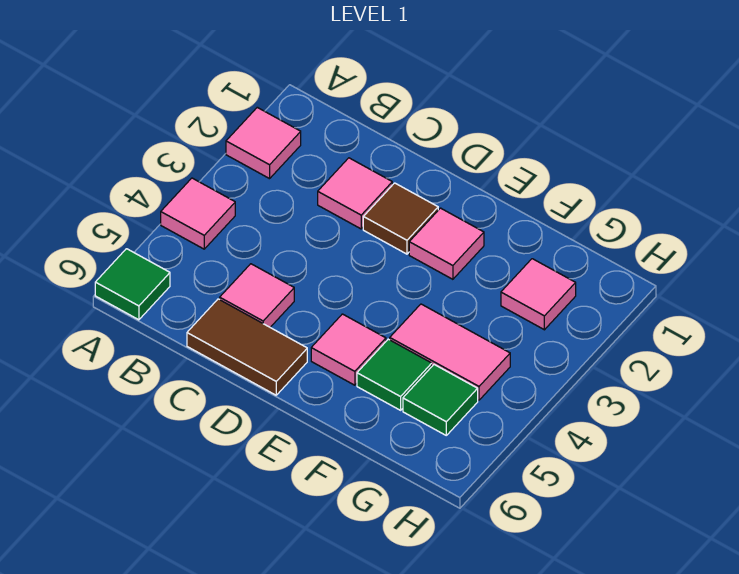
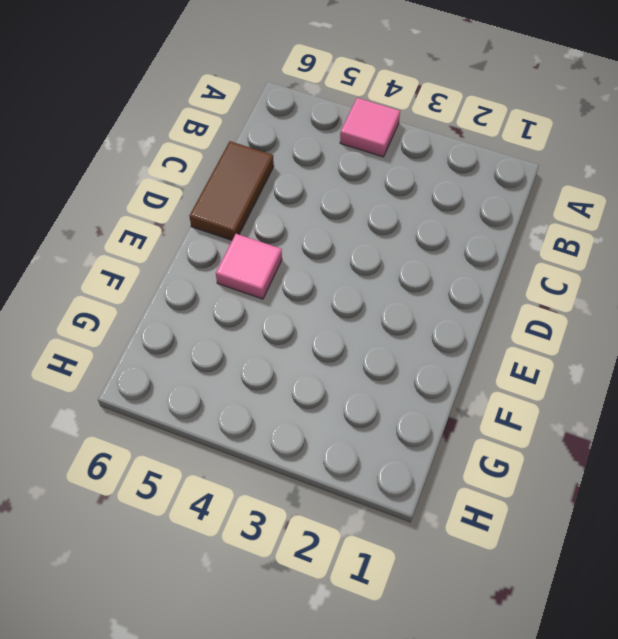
none -> pink tile A2 level 1
none -> green tile A6 level 1
none -> pink tile C2 level 1

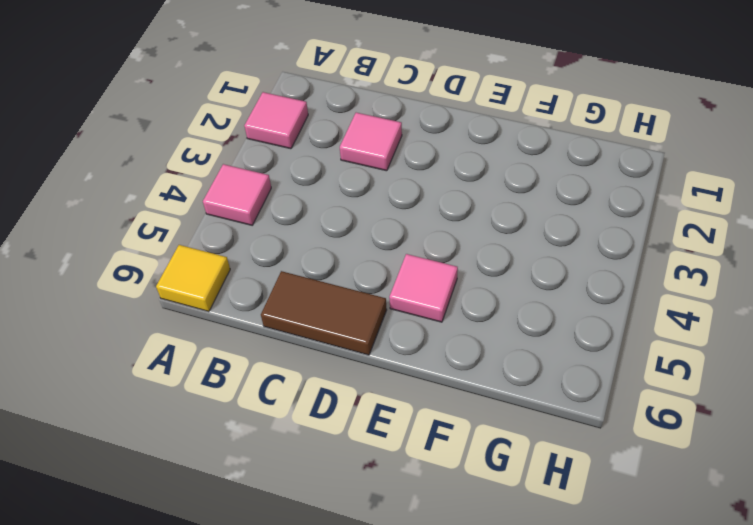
yellow tile A6 level 1 -> green tile A6 level 1
none -> pink tile C5 level 1
none -> brown tile D2 level 1
none -> pink tile E2 level 1

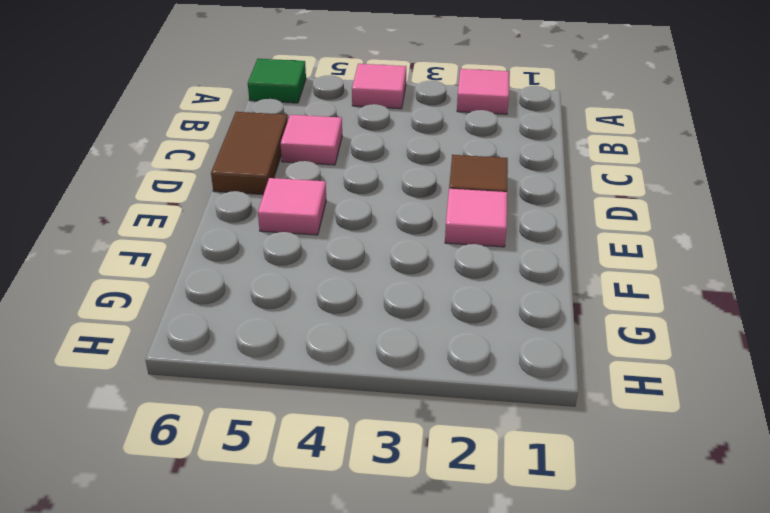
none -> pink tile C2 level 1
none -> pink tile F4:G4 level 1
none -> green tile F5 level 1

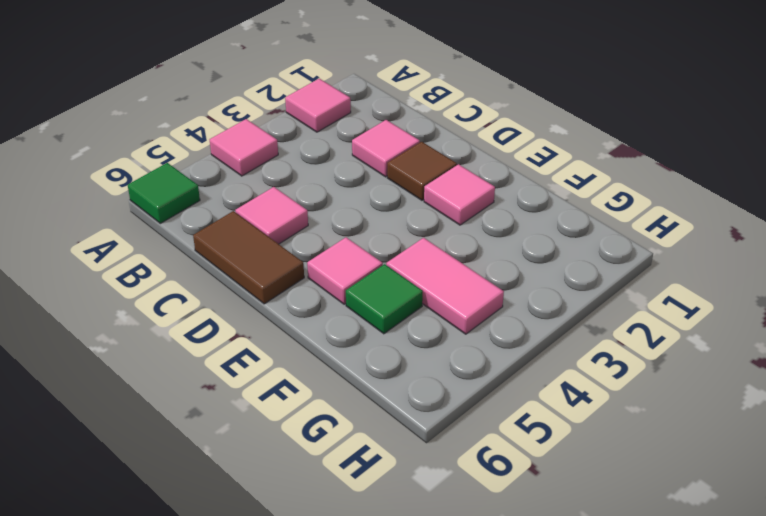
none -> pink tile G2 level 1
none -> green tile G5 level 1

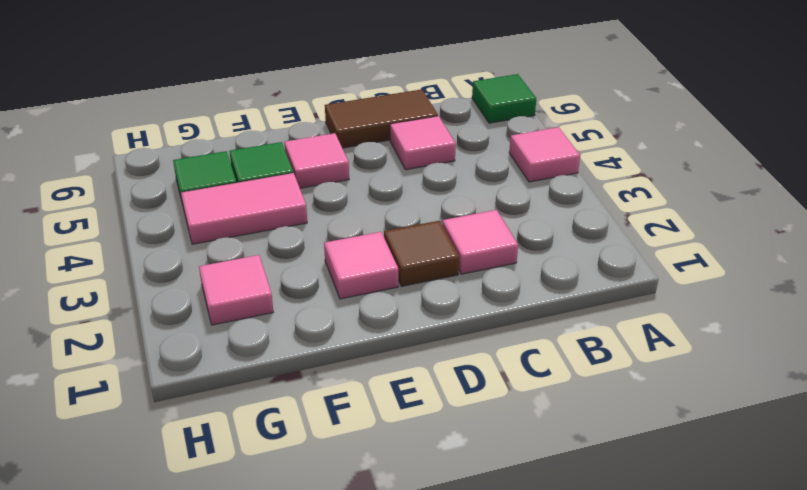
none -> pink tile A2 level 1

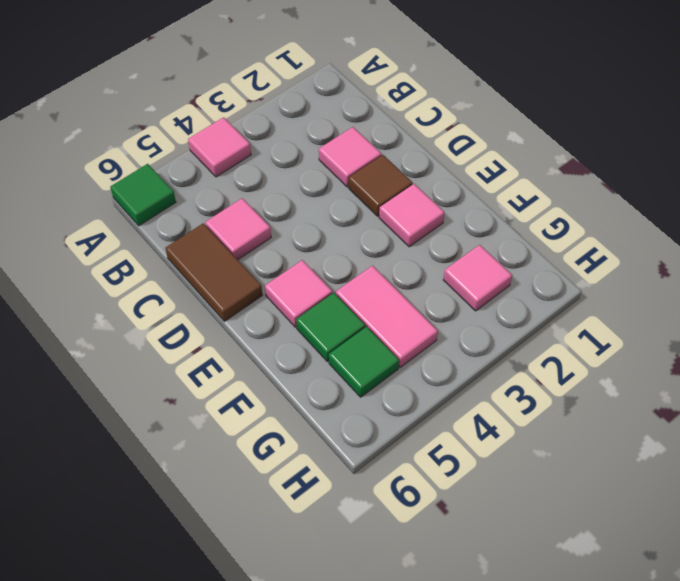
none -> pink tile A2 level 1

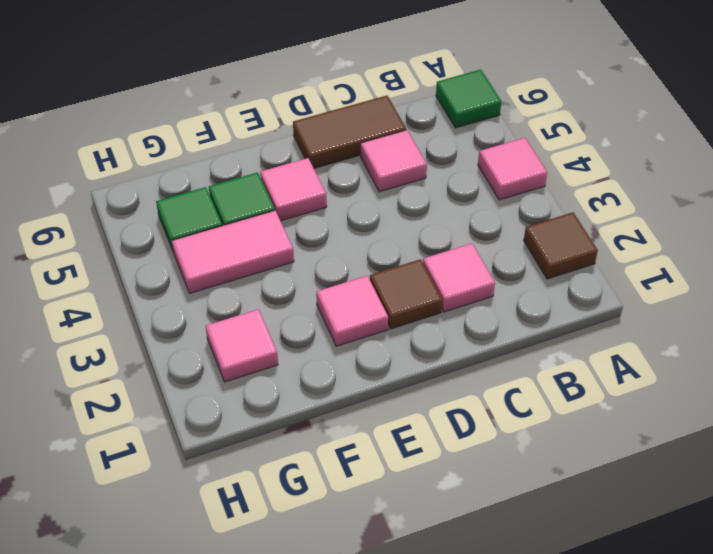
brown tile A2 level 1 -> pink tile A2 level 1

